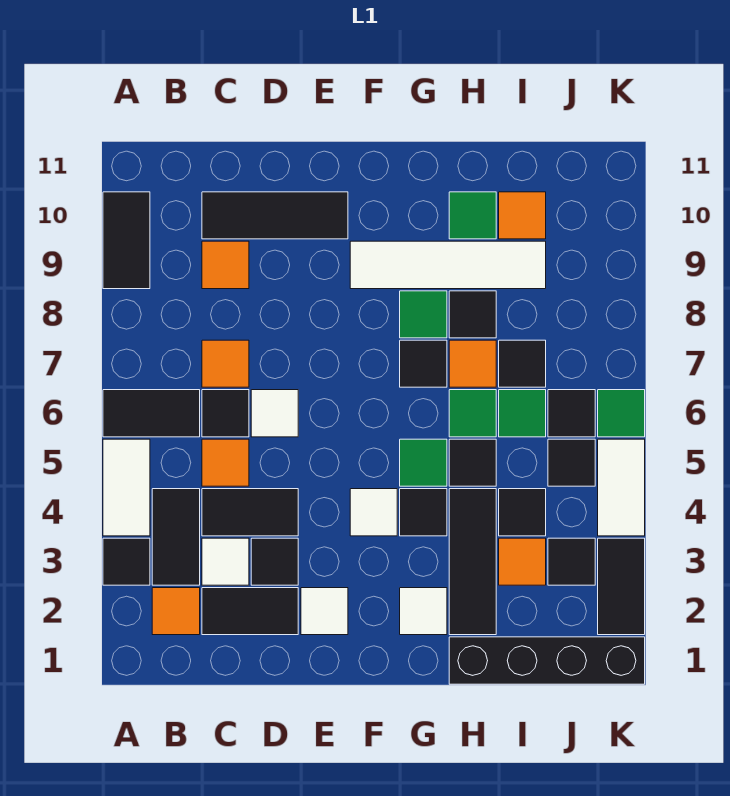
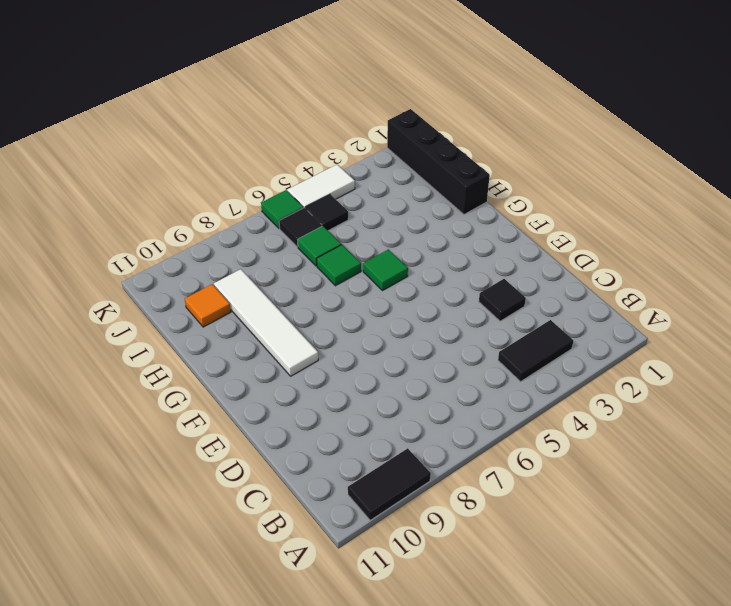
none -> black tile A3 level 1
none -> white tile A4:A5 level 1
none -> black tile A6:B6 level 1
none -> orange tile B2 level 1

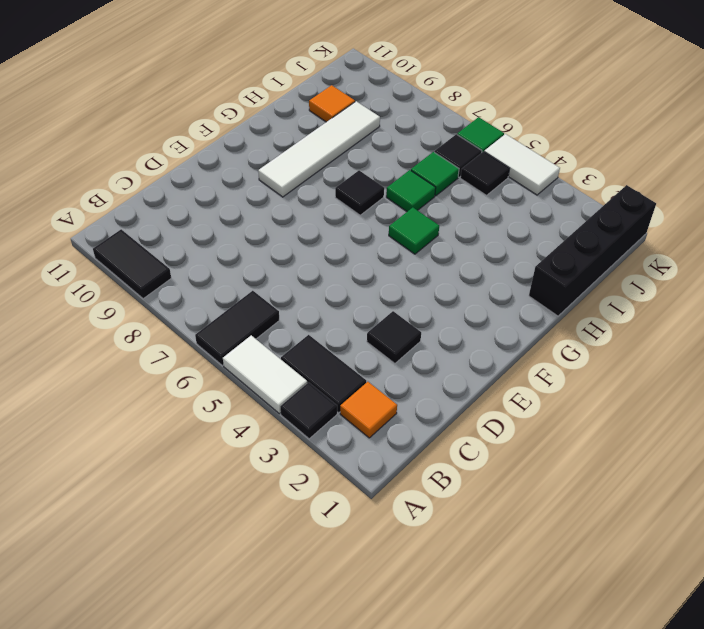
none -> black tile C2:D2 level 1
none -> white tile C3 level 1
none -> black tile C4:D4 level 1
none -> orange tile C5 level 1

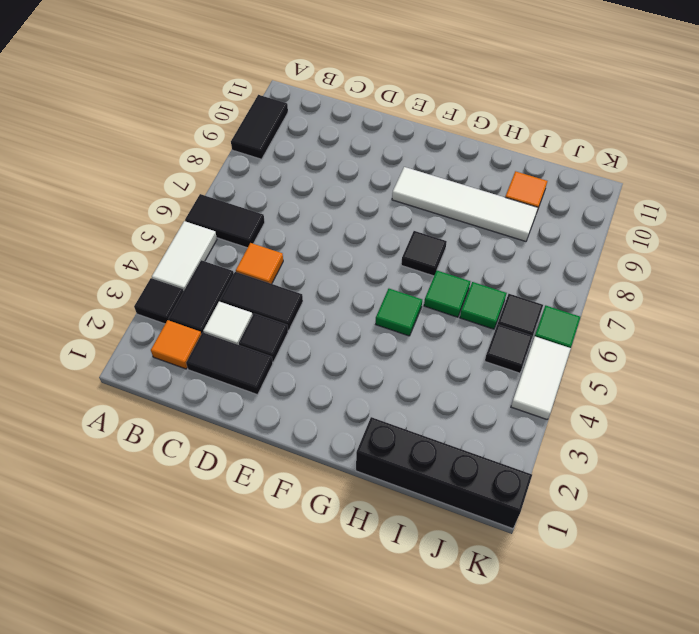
none -> black tile C6 level 1
none -> orange tile C7 level 1
none -> orange tile C9 level 1
none -> black tile C10:E10 level 1

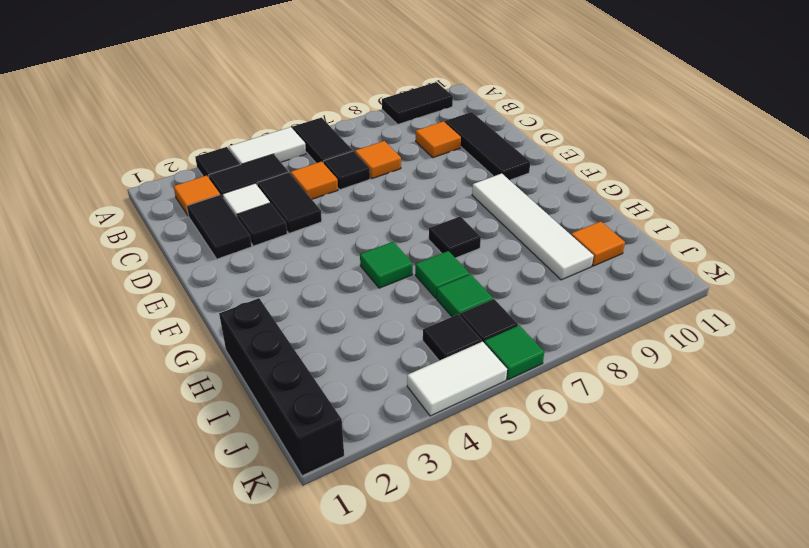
none -> white tile D6 level 1
none -> white tile E2 level 1
none -> white tile F4 level 1
none -> white tile G2 level 1

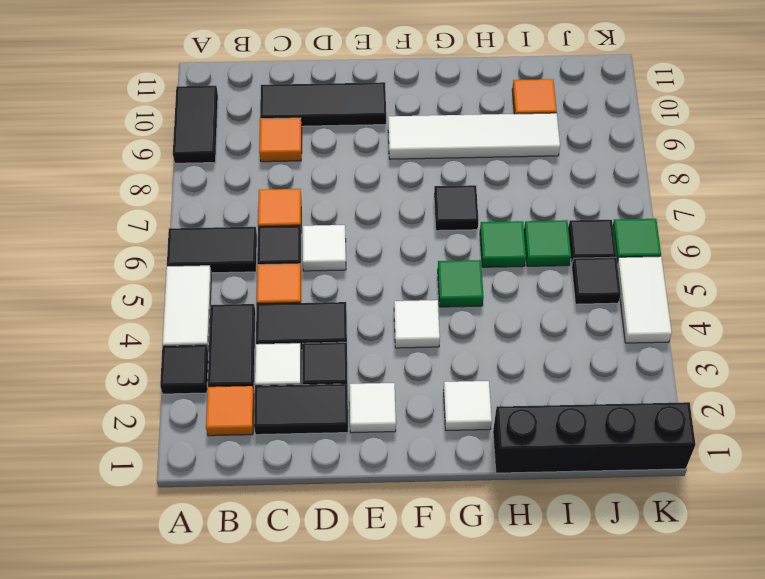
none -> black tile G4 level 1
none -> green tile G8 level 1
none -> black tile H2:H4 level 1
none -> black tile H5 level 1

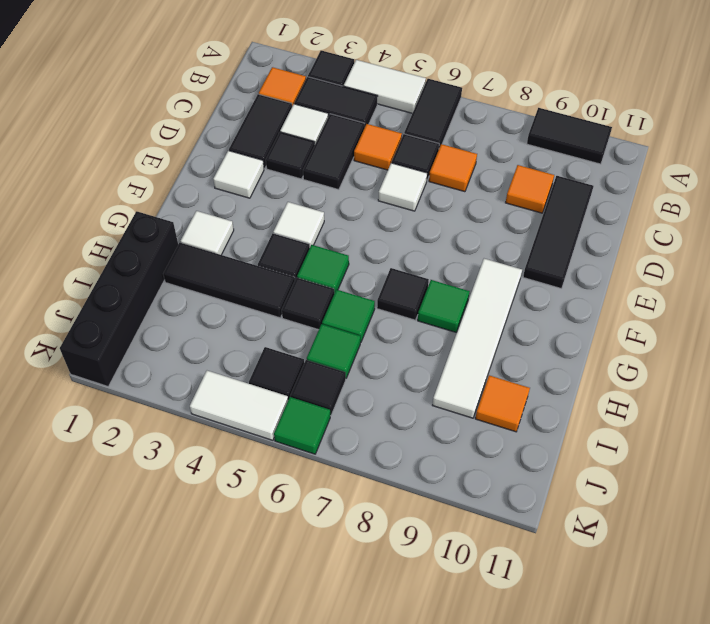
none -> orange tile H7 level 1
none -> black tile H8 level 1
none -> green tile H10 level 1
none -> orange tile I3 level 1

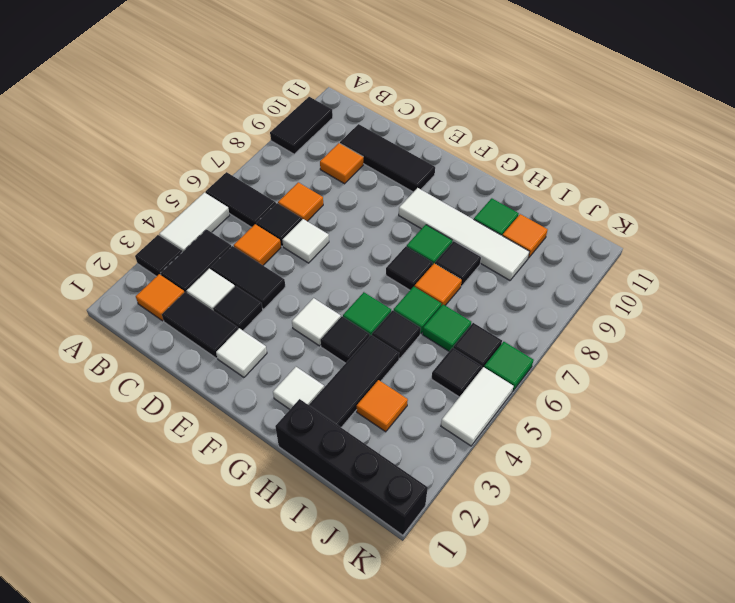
none -> black tile I4 level 1
none -> black tile I7 level 1
none -> black tile J3 level 1
none -> black tile K2:K3 level 1

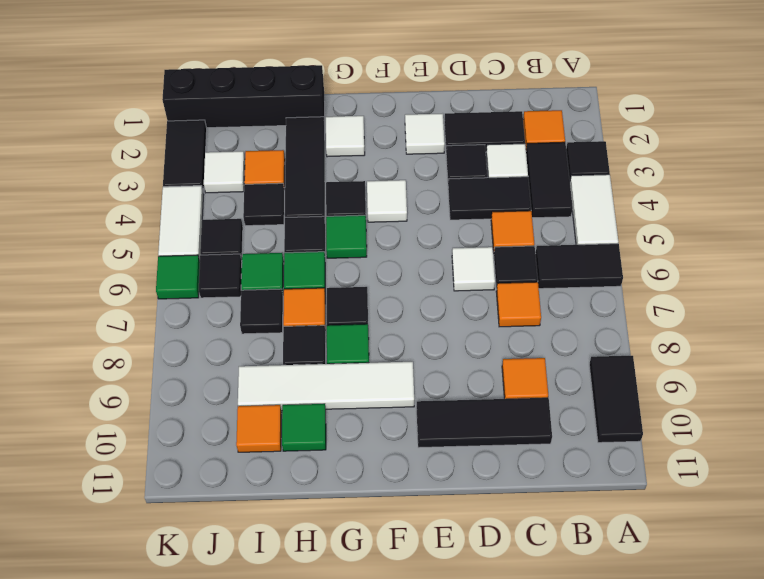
white tile J3 level 1 -> black tile J3 level 1

